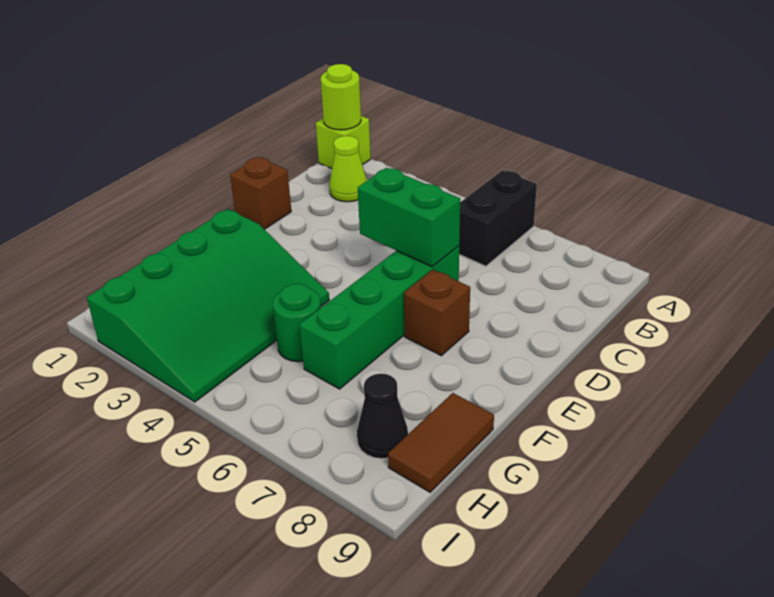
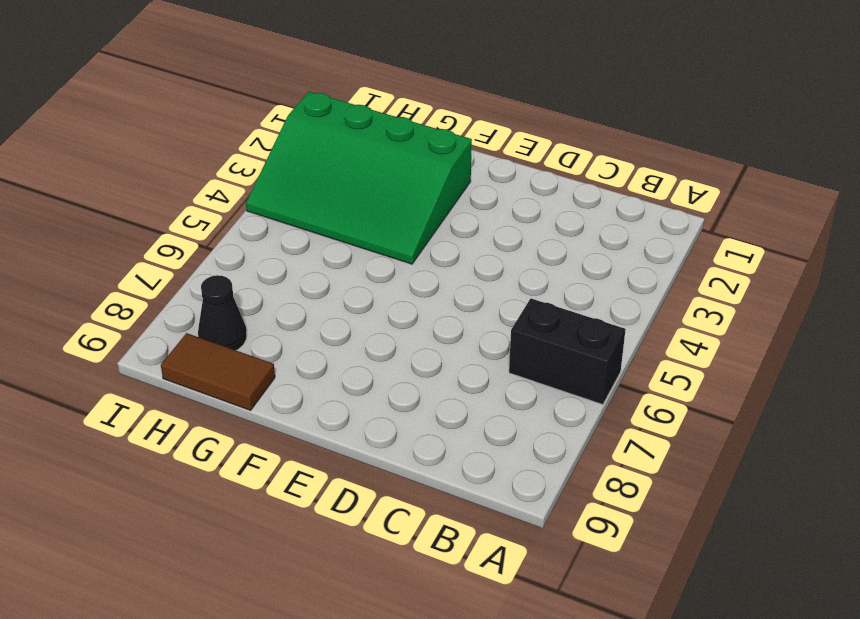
none -> lime brick A1 level 1
none -> lime cone B2 level 1
none -> brown brick D1 level 1

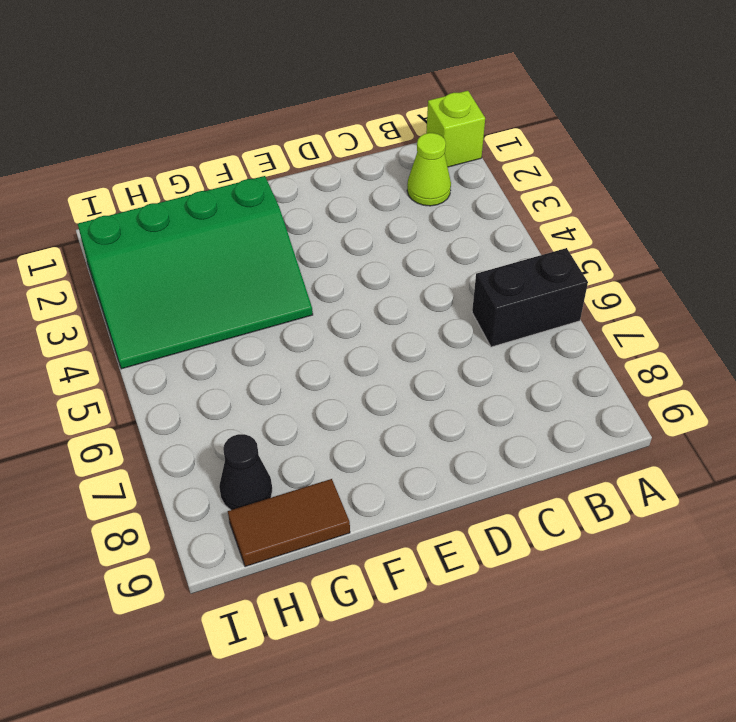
none -> brown brick D1 level 1
none -> green brick D6:G6 level 1
none -> brown brick E7 level 1

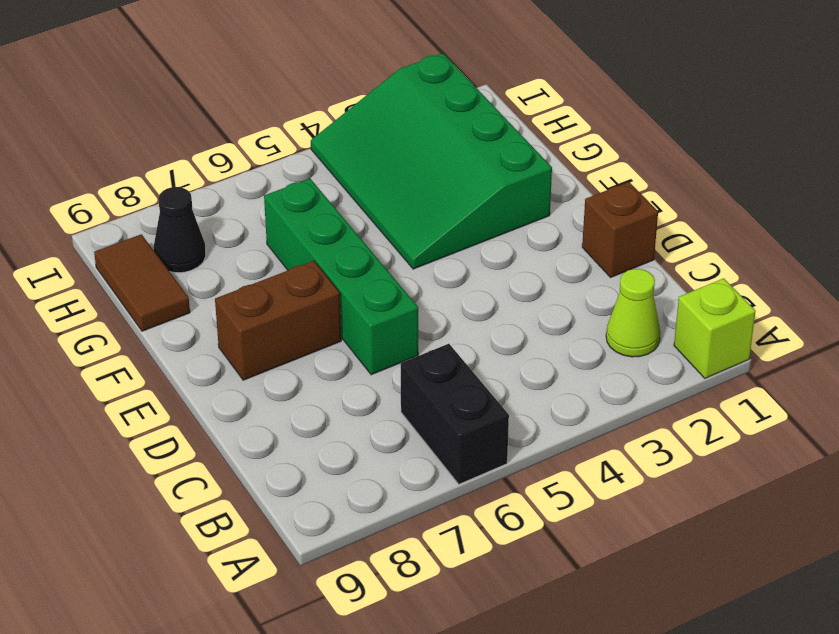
brown brick E7:E8 level 1 -> brown brick E7 level 1
none -> green round brick G5 level 1
none -> lime round brick A1 level 2
none -> green brick D5:D6 level 2

